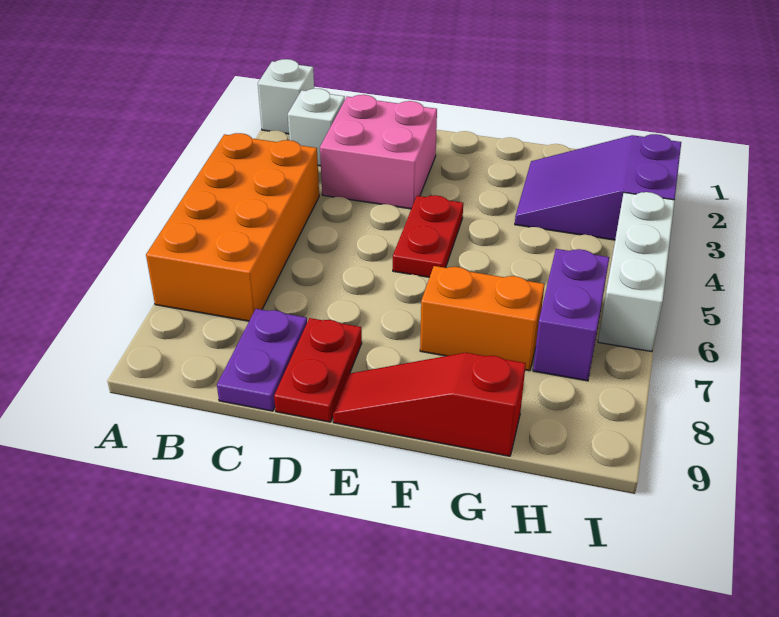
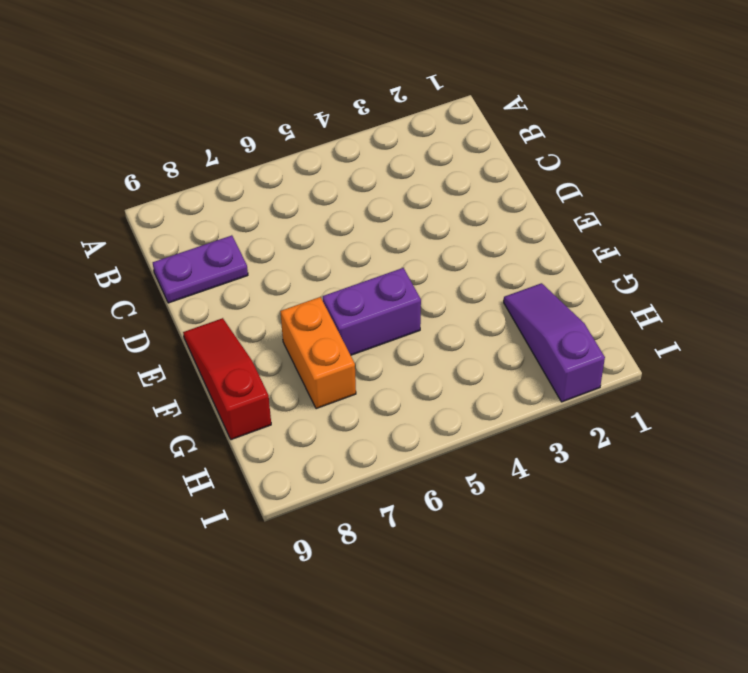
purple brick F5:F6 level 1 -> purple brick H6:H7 level 1
purple slope G2:I2 level 1 top I -> purple slope G2:I3 level 1 top I
none -> white brick A1 level 1
none -> orange brick A4:B7 level 1
none -> white brick B2 level 1

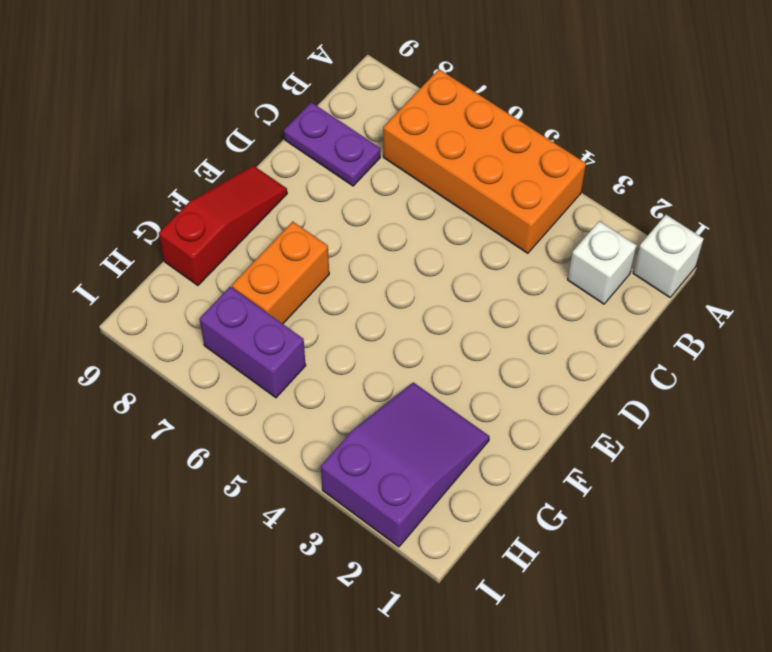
none -> pink brick C2:D3 level 1
none -> red plate D8:D9 level 1
none -> red plate E4:E5 level 1

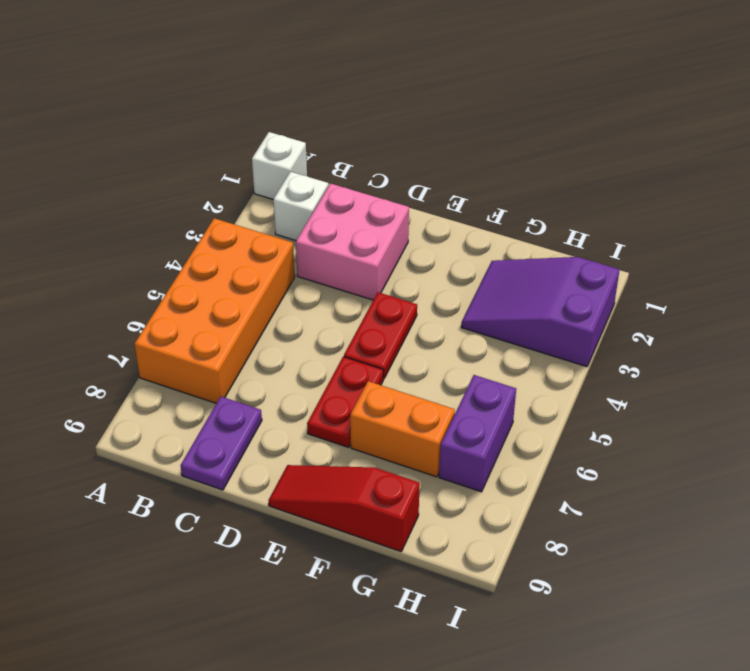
red plate E6:E7 level 1 -> red plate D8:D9 level 1
none -> white brick I4:I6 level 1

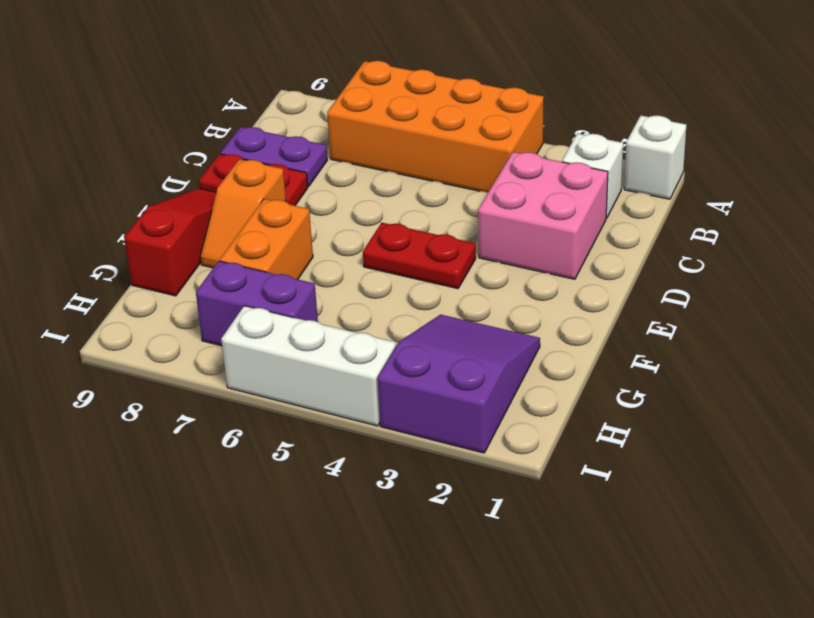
orange slope E8:F8 level 1 top E -> none

